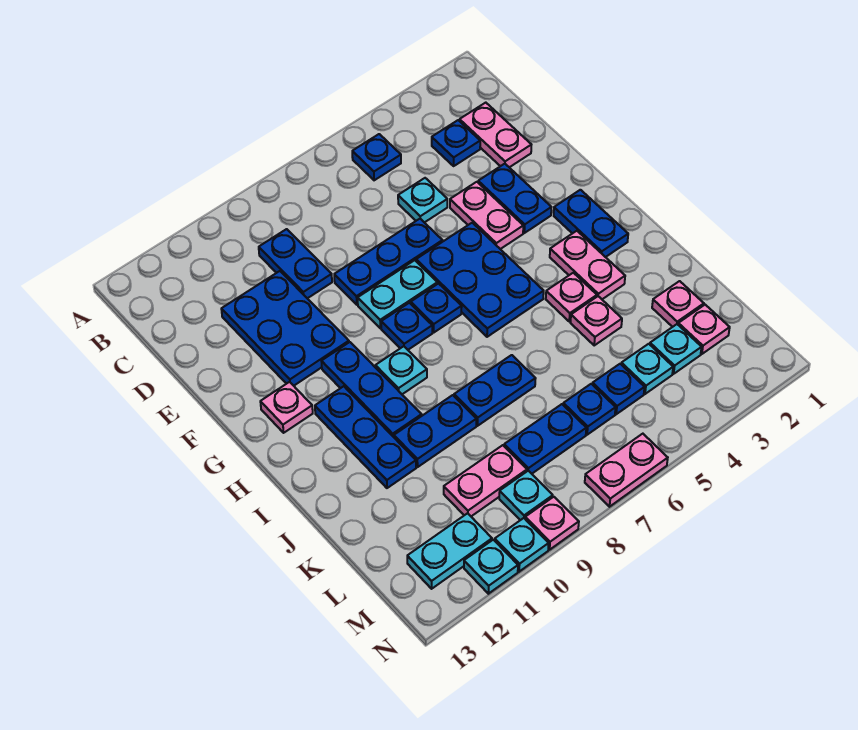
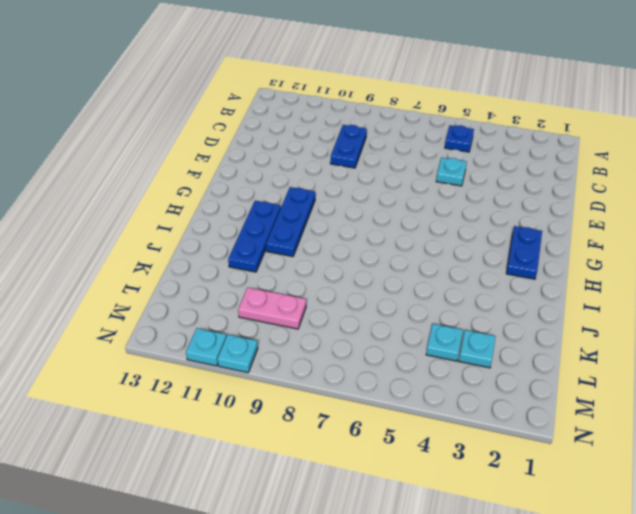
none -> pink plate C2:D2 level 1
none -> blue plate C3 level 1
none -> blue plate D10:F11 level 1
none -> blue plate E3:F3 level 1

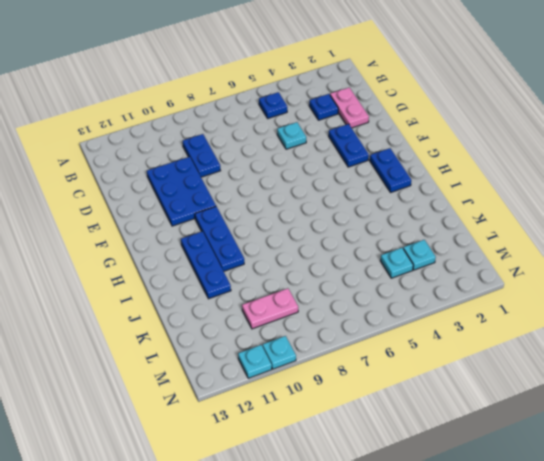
none -> pink plate E4:F4 level 1
none -> blue plate E6:E8 level 1
none -> blue plate F5:H6 level 1
none -> cyan plate F7:F8 level 1

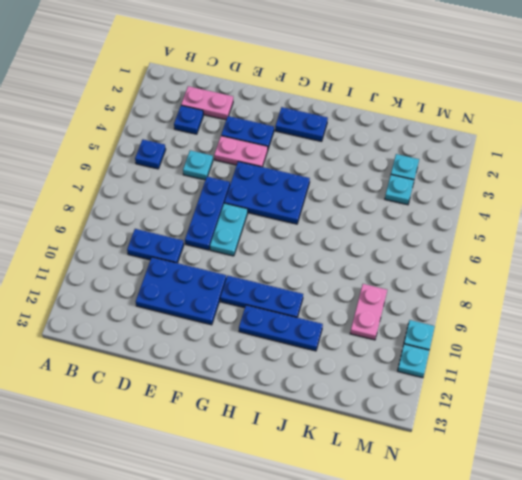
none -> blue plate G7 level 1
none -> blue plate G8 level 1
none -> pink plate G12 level 1
none -> pink plate H3:I3 level 1

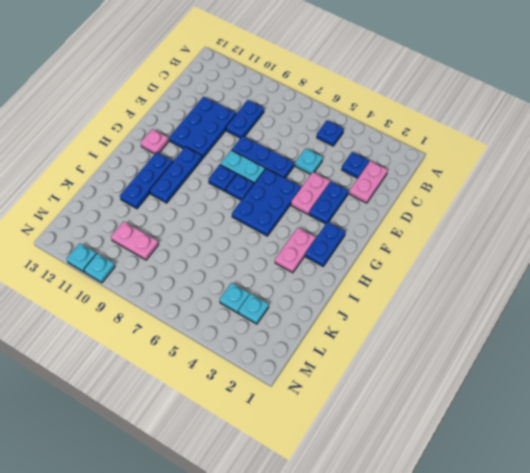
none -> cyan plate H9 level 1
none -> pink plate I4 level 1
none -> pink plate J4 level 1
none -> blue plate J7:J8 level 1

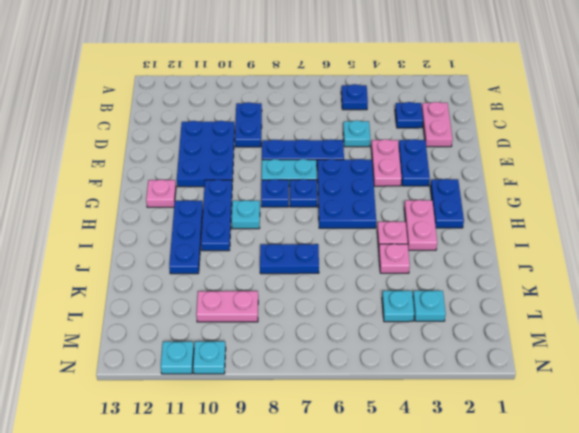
none -> blue plate J9:J10 level 1
none -> pink plate K2 level 1
none -> pink plate L2 level 1
none -> blue plate L5 level 1

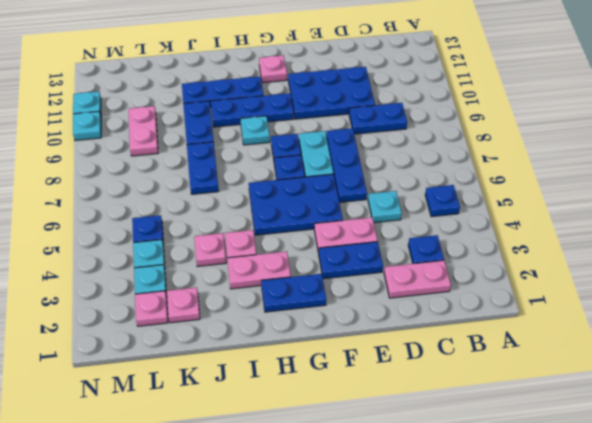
none -> blue plate L6 level 1
none -> blue plate L7:L8 level 1
none -> cyan plate M9 level 1
none -> cyan plate M11:M12 level 1

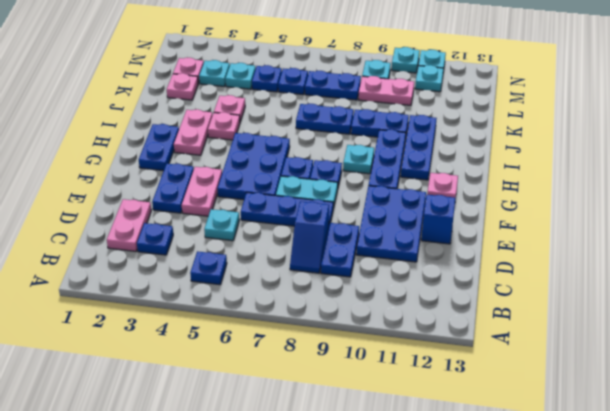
blue slope C8:D8 level 1 top D -> none
blue brick E12 level 1 -> none
cyan plate M11 level 1 -> cyan plate M11:M12 level 1
none -> pink plate N6:N7 level 1
none -> pink plate N9 level 1

